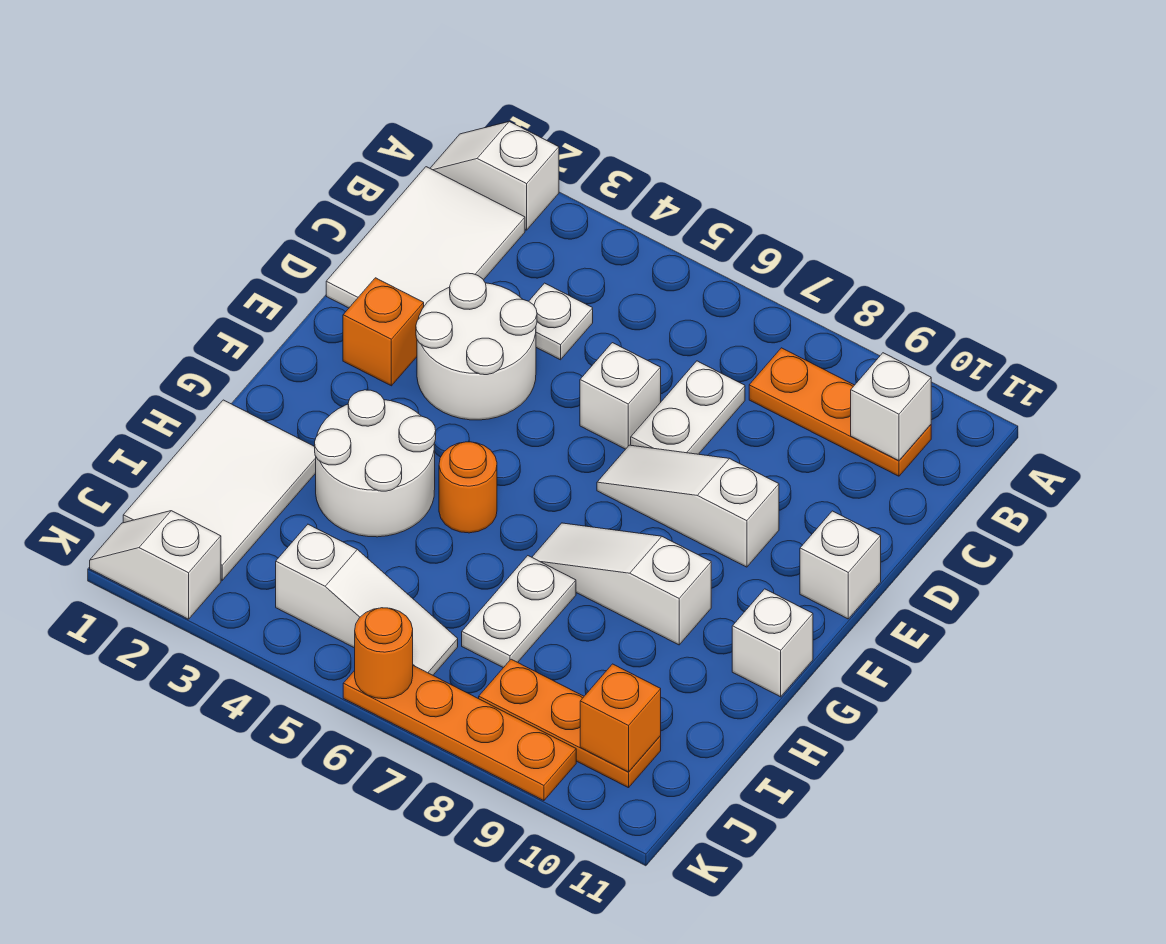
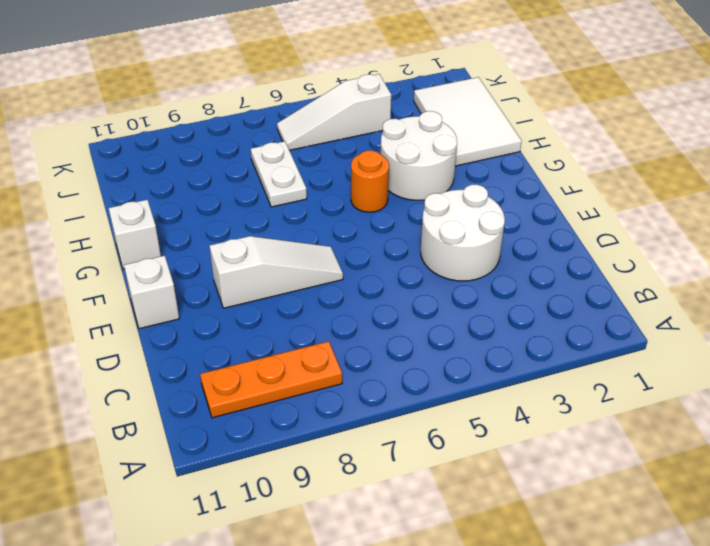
none -> white slope A1:A2 level 1 top 2
none -> white tile B1:D2 level 1
none -> white plate C4 level 1

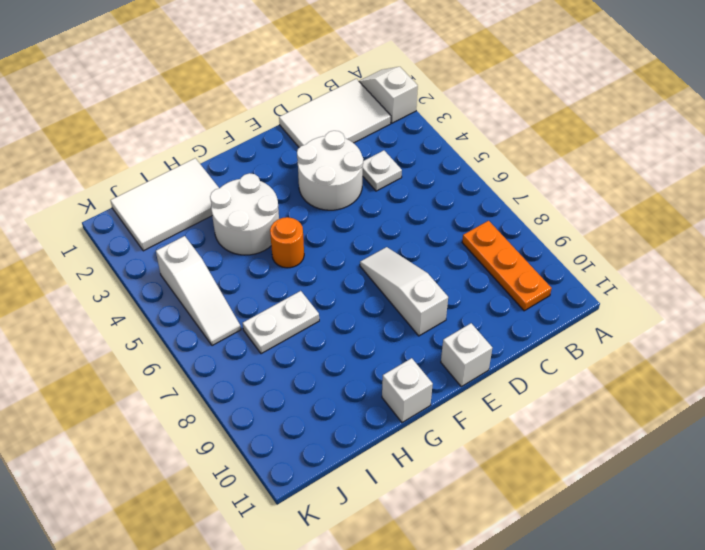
none -> white plate C7:D7 level 1
none -> white brick D6 level 1
none -> orange brick E2 level 1

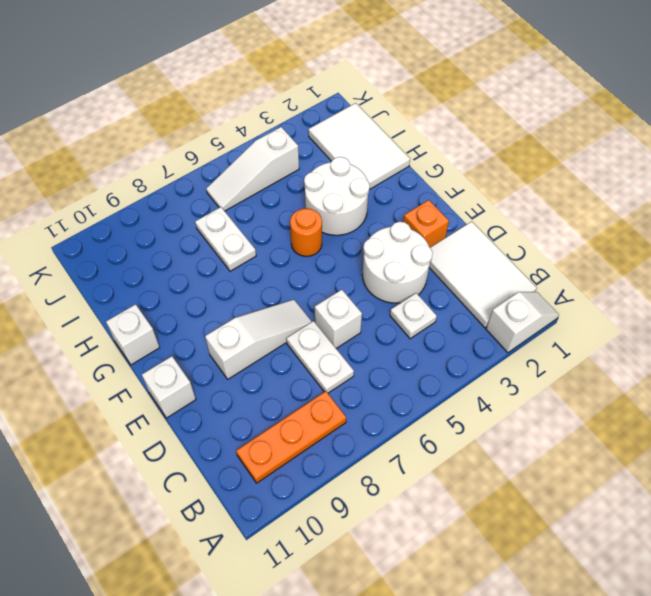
none -> white slope G7:G9 level 1 top 9
none -> orange plate J8:J10 level 1
none -> white slope K1:K2 level 1 top 2

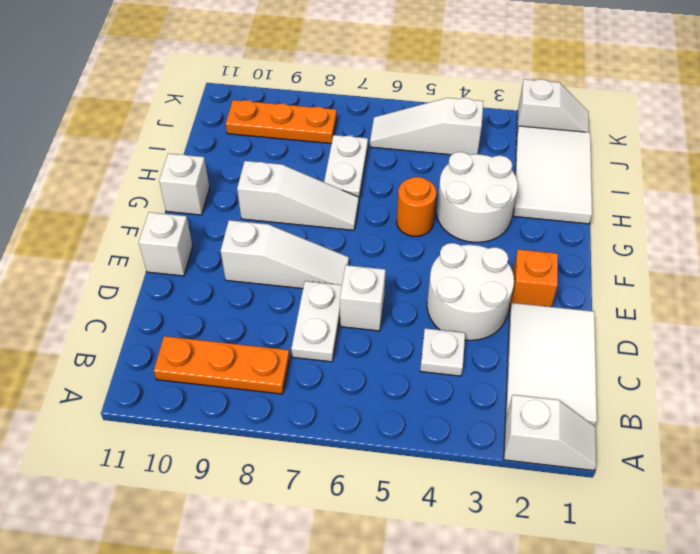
none -> orange plate K6:K9 level 1
none -> white brick B10 level 2
none -> orange brick J10 level 2

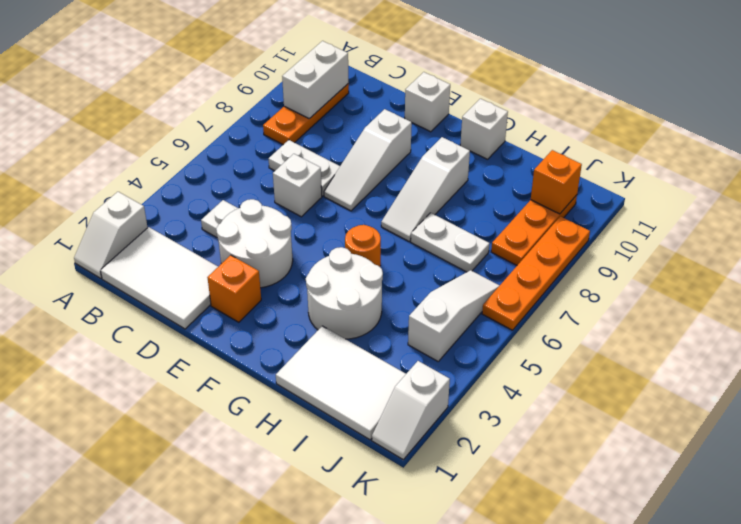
white brick B9:B10 level 2 -> white brick B10 level 2
none -> orange round brick K6 level 2

